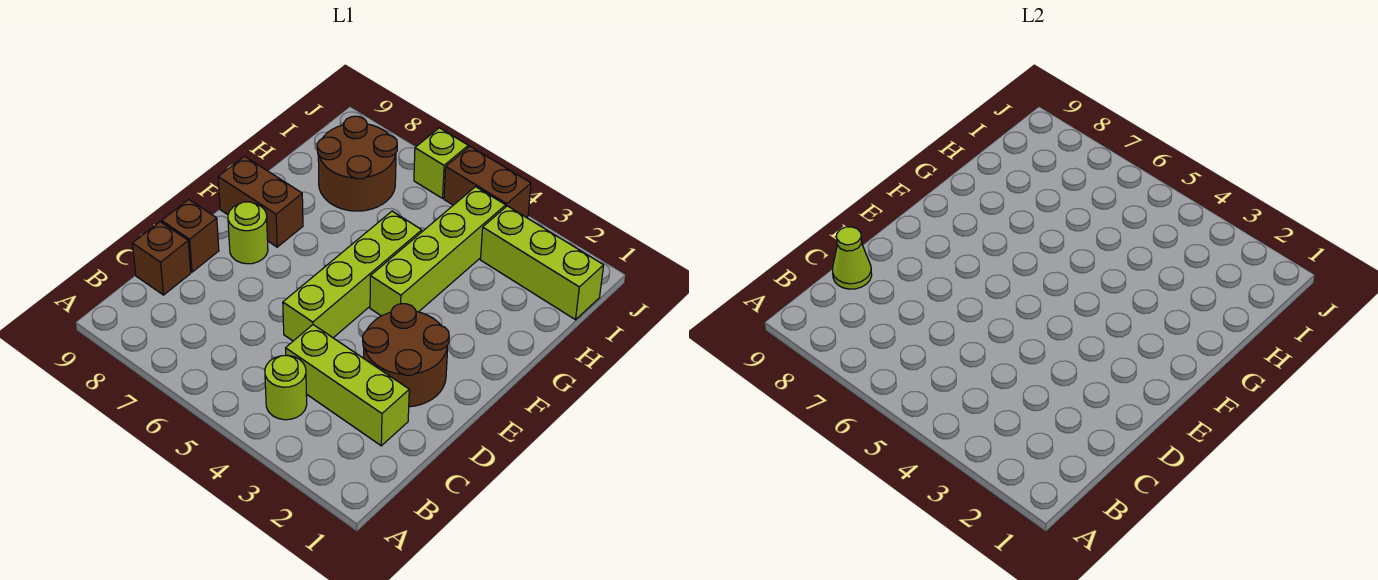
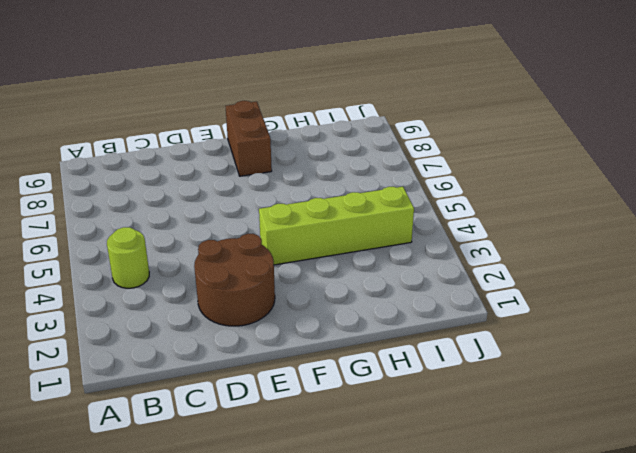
none -> lime brick C2:C4 level 1
none -> brown brick C9 level 1
none -> lime brick D5:G5 level 1

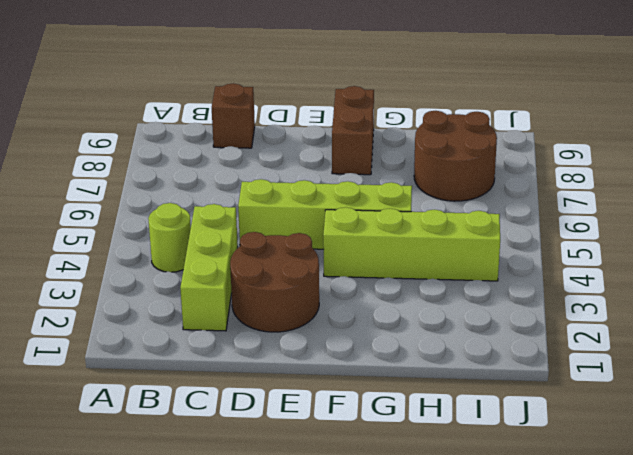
none -> brown brick D9 level 1
none -> lime round brick E8 level 1
none -> lime brick I1:I3 level 1

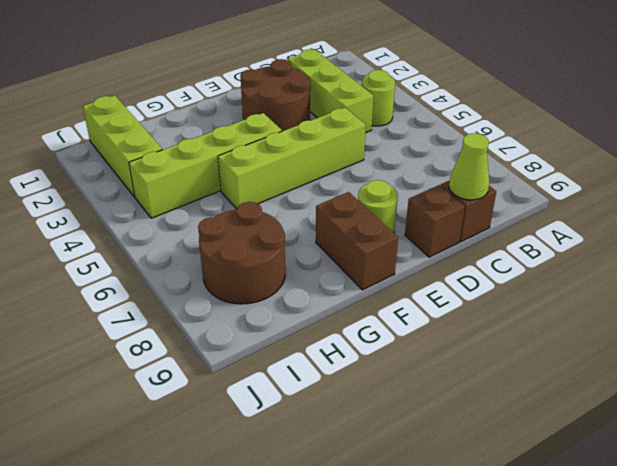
none -> brown brick J4:J5 level 1
none -> lime brick J6 level 1

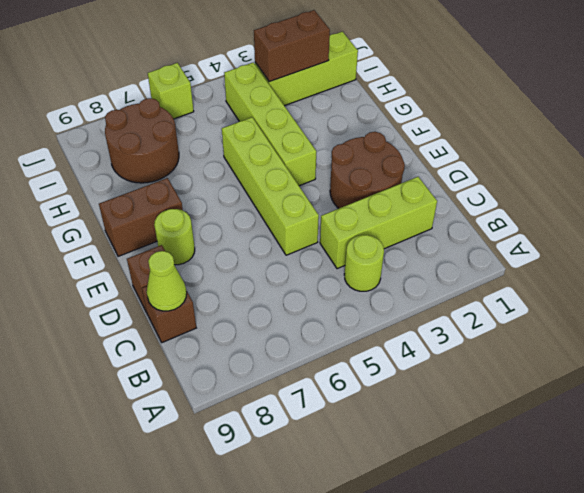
brown brick I2:I3 level 2 -> brown brick J4:J5 level 1

